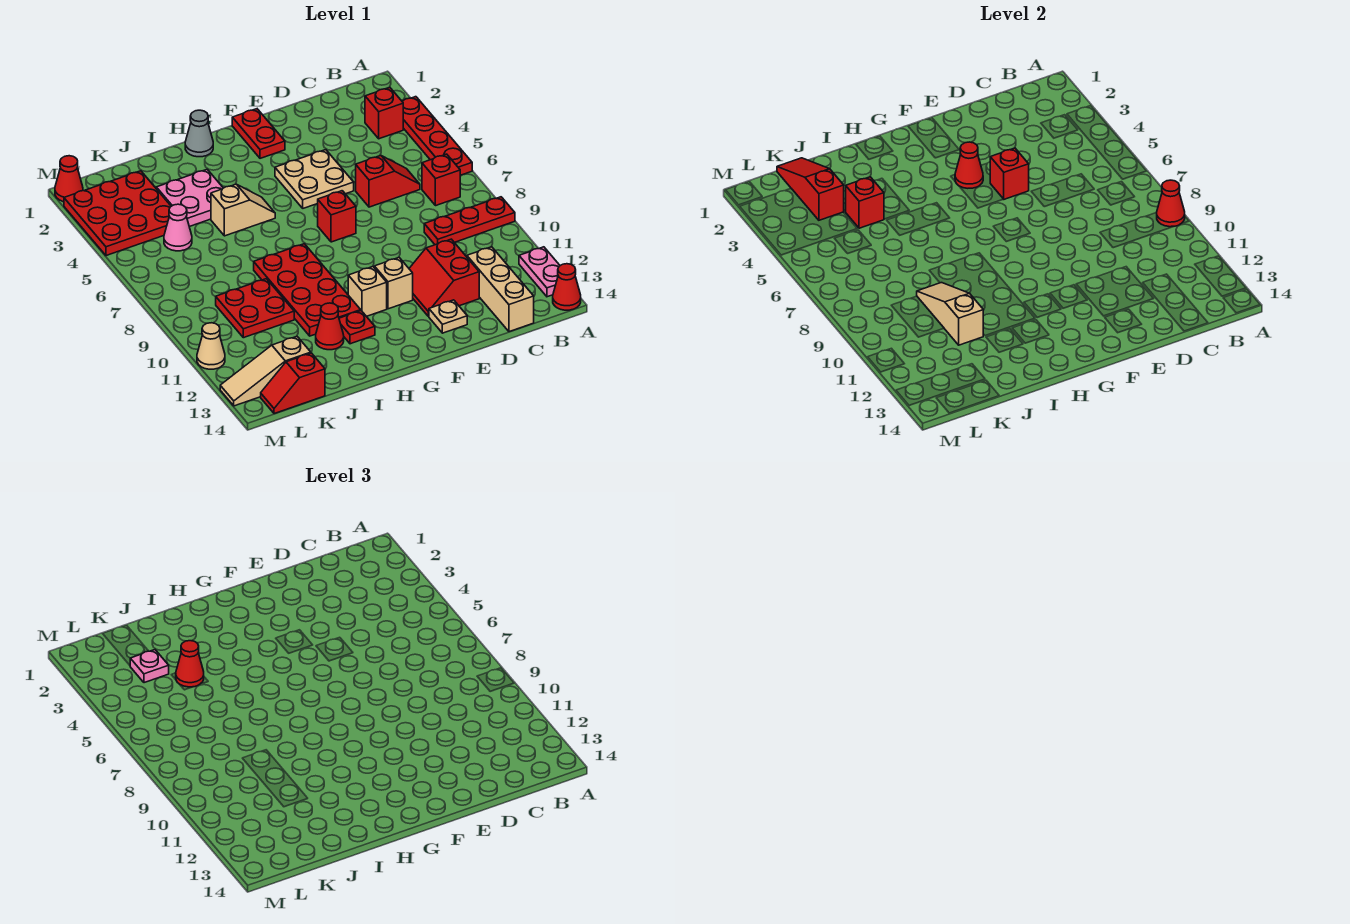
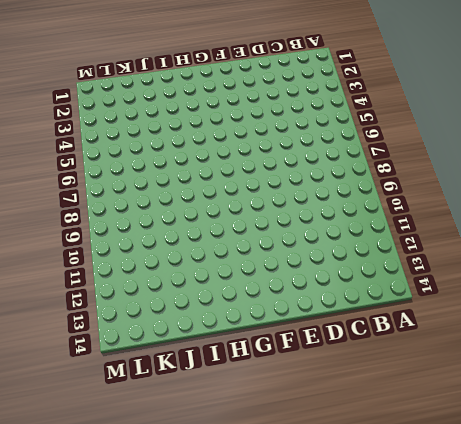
none -> red plate A3:A6 level 1
none -> red plate A9:C9 level 1
none -> pink plate A12:A13 level 1
none -> red cone A14 level 1

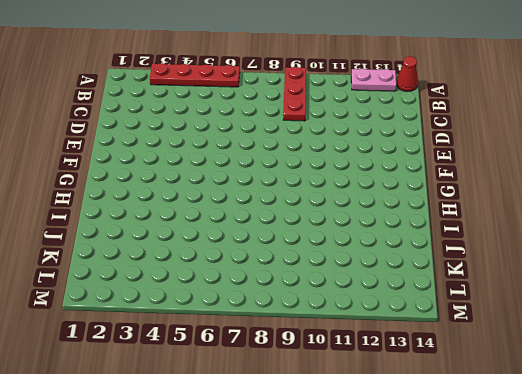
none -> red brick B3 level 1
none -> red brick B7 level 1
none -> red slope C6:D6 level 1 top D
none -> tan brick C12:C14 level 1

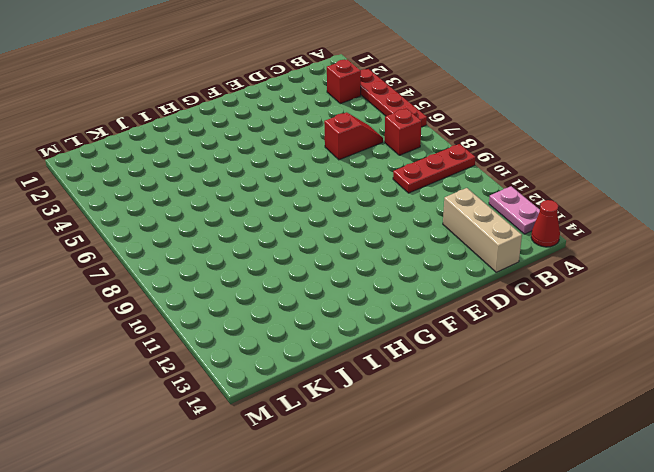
none -> red slope D11:E12 level 1 top D
none -> tan plate E4:F5 level 1
none -> tan plate E13 level 1
none -> red plate F1:F2 level 1

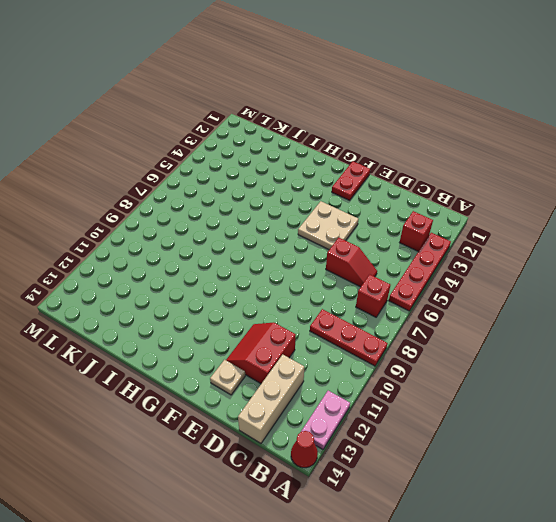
none -> red brick F7 level 1
none -> tan brick F11 level 1
none -> tan brick G11 level 1
none -> grey cone H1 level 1

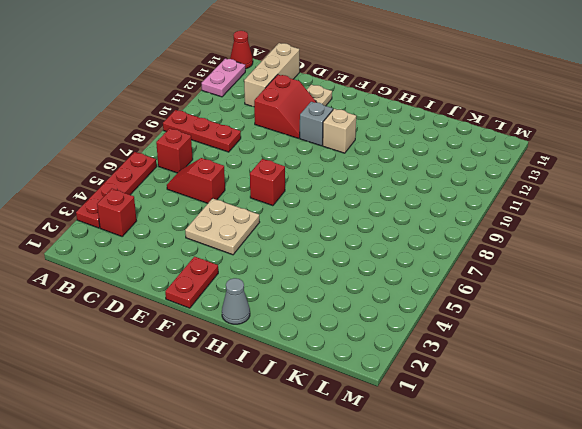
grey brick F11 level 1 -> tan brick F11 level 1
none -> tan slope H5:I5 level 1 top I
none -> red plate H8:I11 level 1
none -> red plate H12 level 1
none -> pink plate I3:J4 level 1

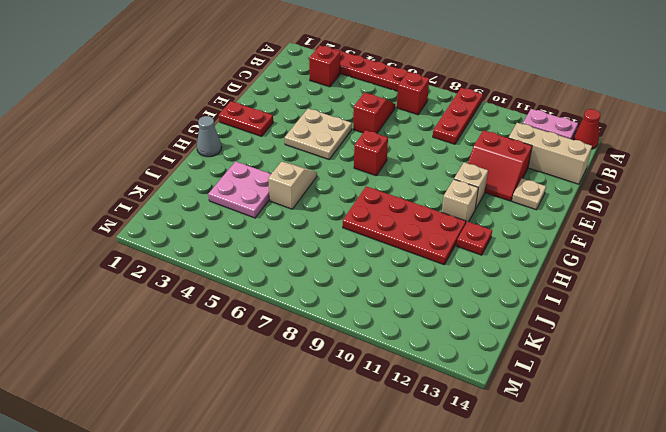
none -> red cone I12 level 1
none -> red plate J9:K10 level 1
none -> red plate K2:M4 level 1
none -> pink cone K5 level 1

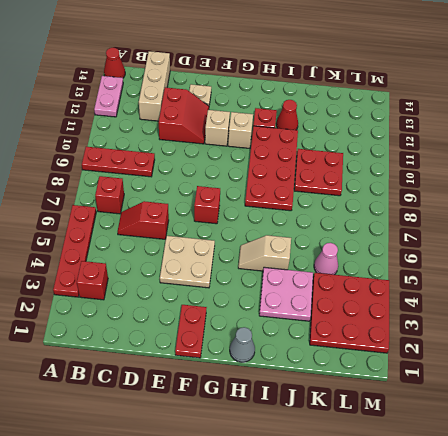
none -> tan slope K13:M13 level 1 top K
none -> red slope K14:L14 level 1 top K
none -> red cone M1 level 1
none -> tan cone M11 level 1

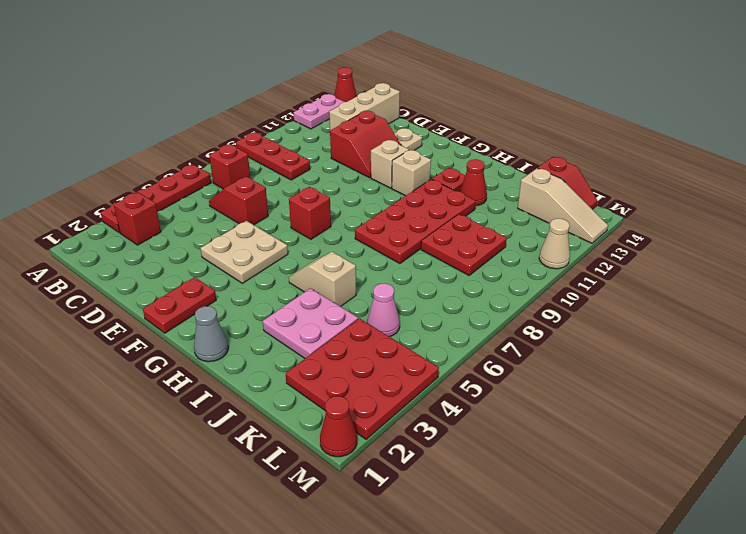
none -> red cone A9 level 2
none -> red brick E5 level 2
none -> red cone F4 level 2
none -> red brick J4 level 2

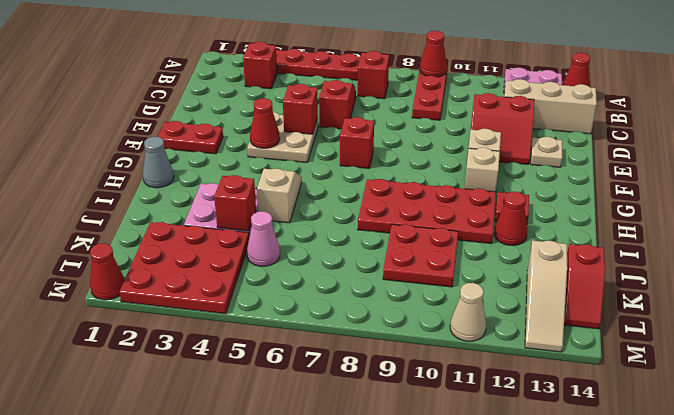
none -> tan slope J9:J11 level 2 top 11
none -> red slope K1:K3 level 2 top 3
none -> red cone J4 level 3
none -> pink plate K3 level 3

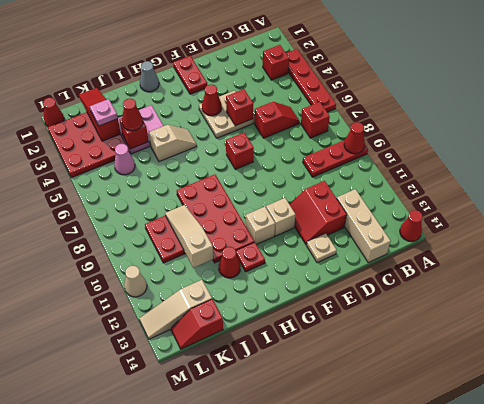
none -> pink plate A12:A13 level 1

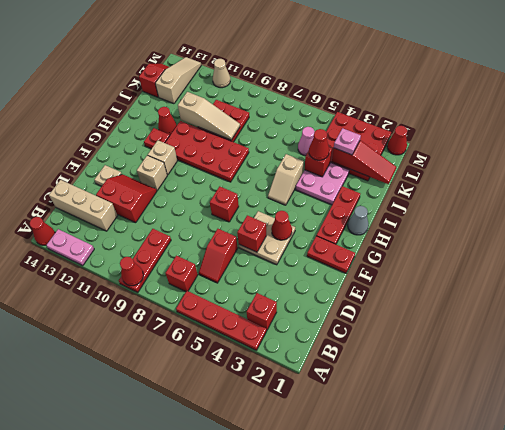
red plate G2:I2 level 1 -> none

